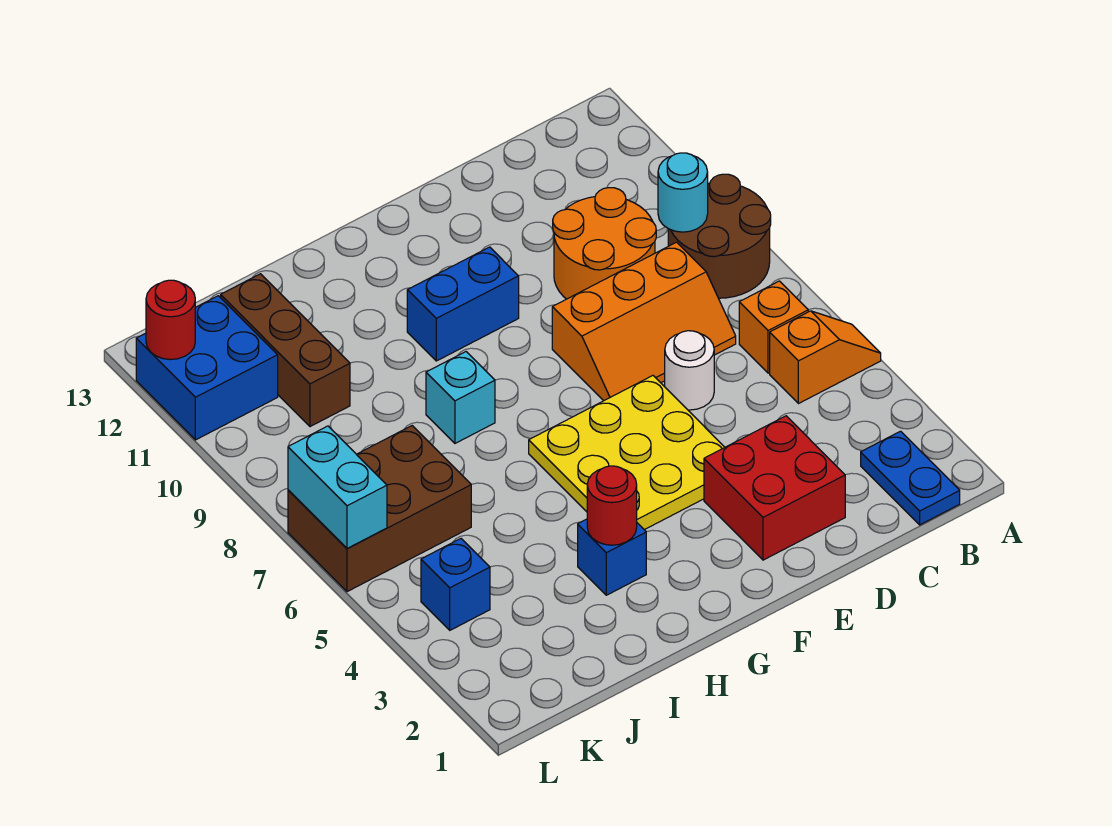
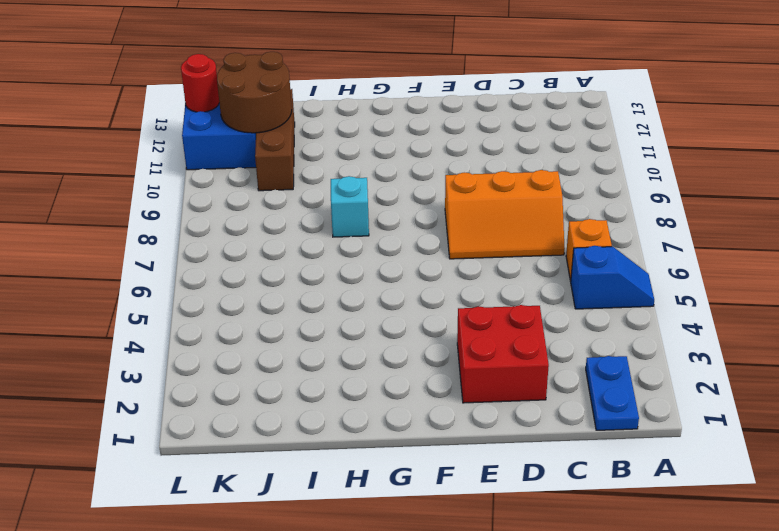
blue slope A5:B5 level 1 top B -> orange slope A5:B5 level 1 top B
brown round brick J11:K12 level 2 -> brown round brick A8:B9 level 1
none -> orange round brick C9:D10 level 1
none -> white round brick D6 level 1
none -> yellow plate E4:G6 level 1

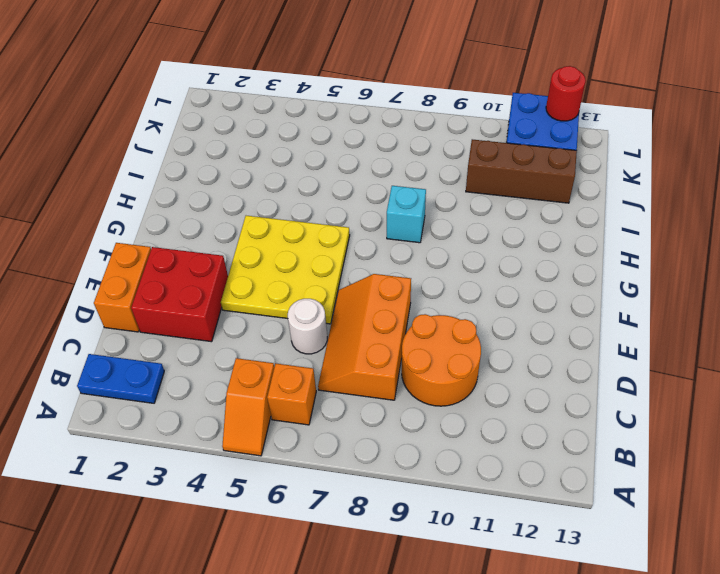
orange brick D1:E1 level 1 -> none
none -> brown round brick A8:B9 level 1
none -> blue brick F10:G10 level 1
none -> blue brick H3 level 1

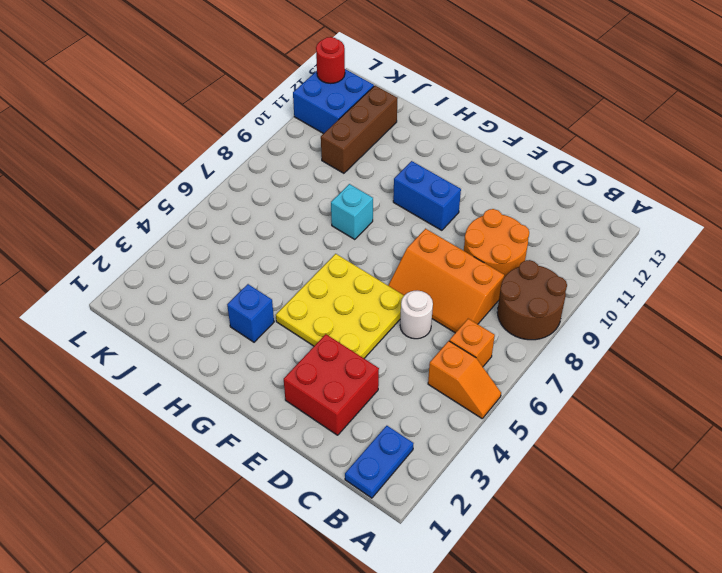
none -> brown brick J6:L7 level 1
none -> blue brick K4 level 1
none -> cyan round brick B9 level 2

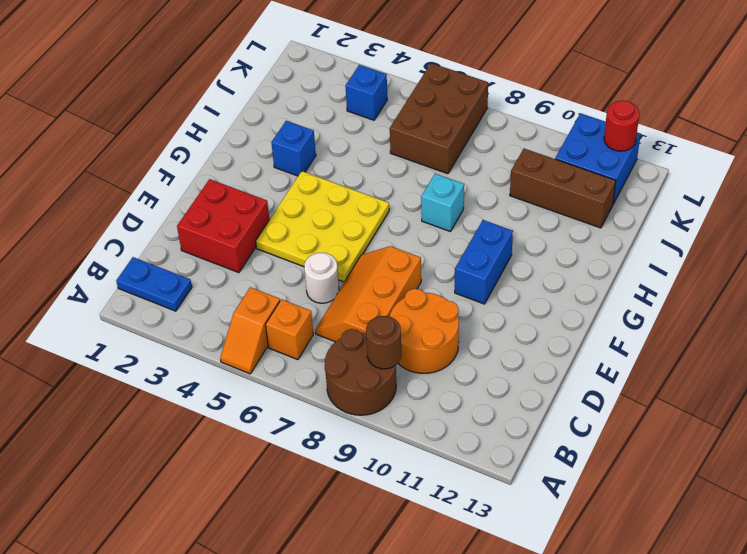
brown round brick B9 level 2 -> cyan round brick B9 level 2
none -> red round brick H3 level 2
none -> cyan brick L6:L7 level 2

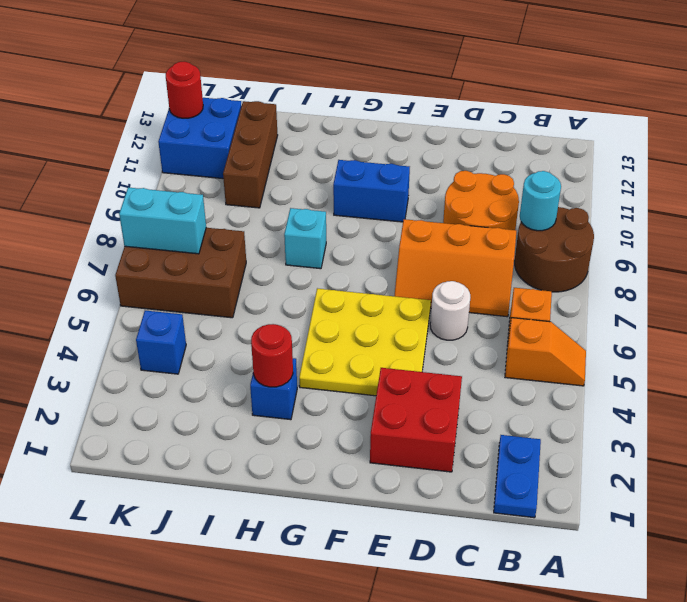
cyan brick K7:L7 level 2 -> cyan brick L6:L7 level 2

